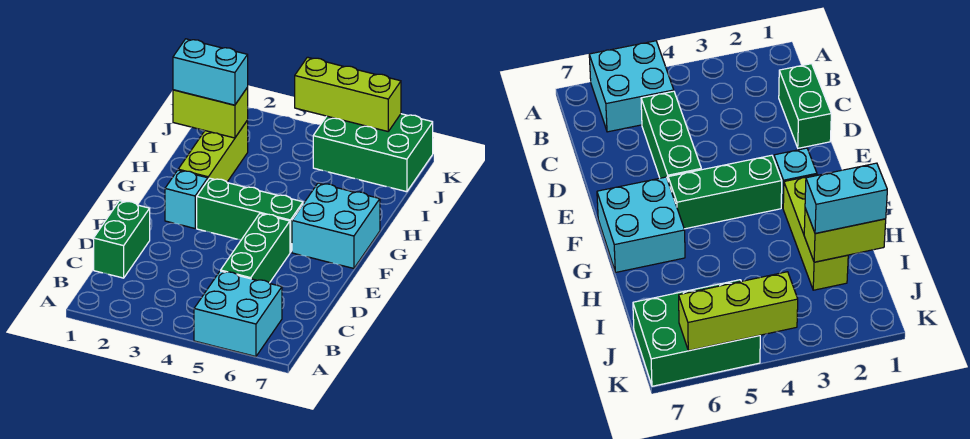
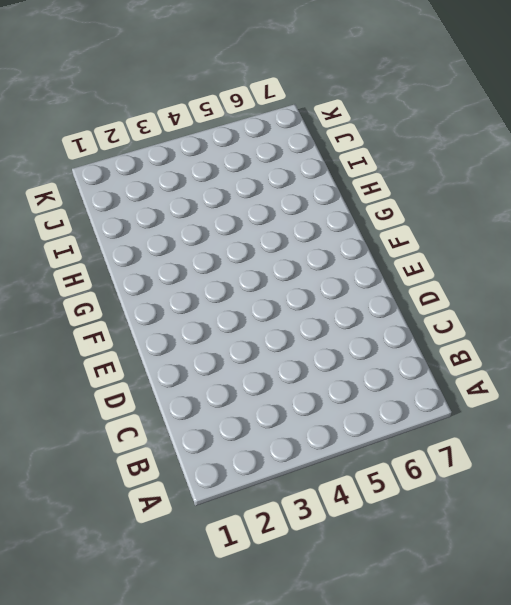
none -> cyan brick A5:B6 level 1
none -> green brick C1:D1 level 1

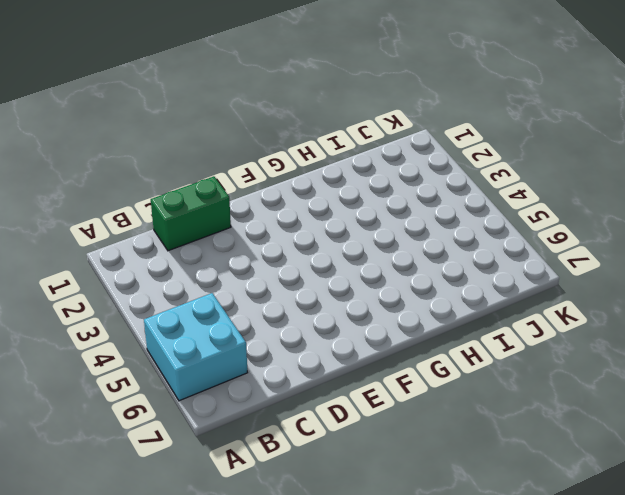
none -> green brick C5:E5 level 1
none -> cyan brick F2 level 1

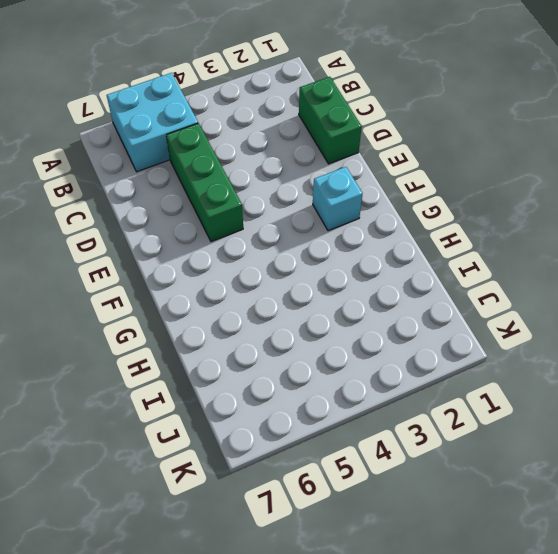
none -> green brick F3:F5 level 1
none -> cyan brick F6:G7 level 1

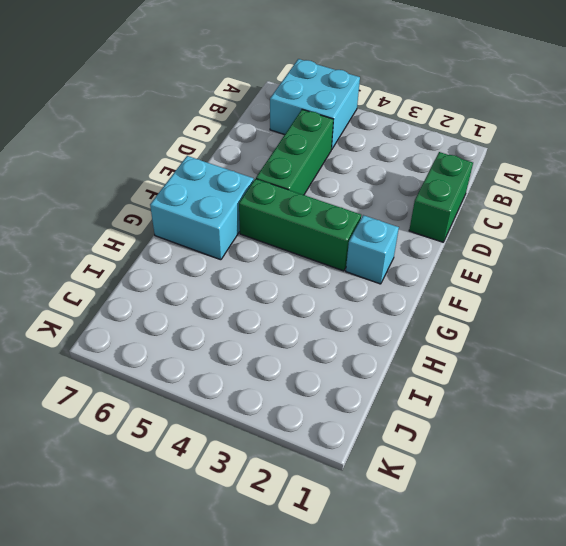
none -> lime brick G2:I2 level 1
none -> green brick J5:K7 level 1

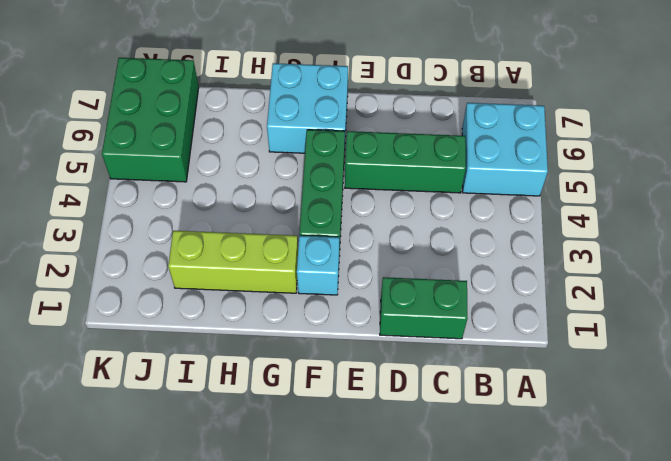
none -> lime brick I1:I2 level 2
none -> lime brick K4:K6 level 2

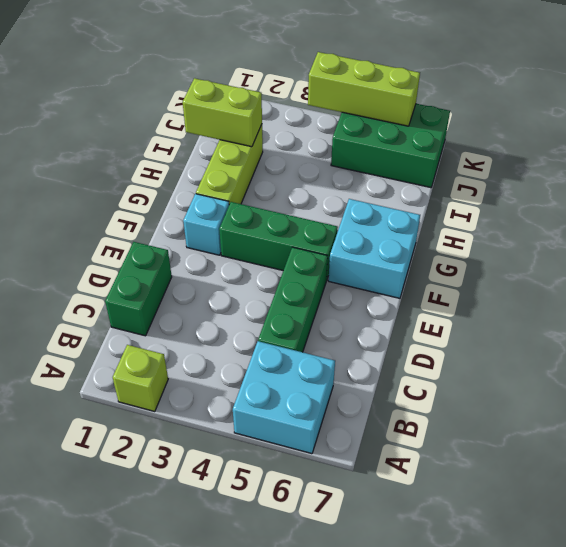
lime brick A2 level 1 -> none
none -> cyan brick I1:I2 level 3

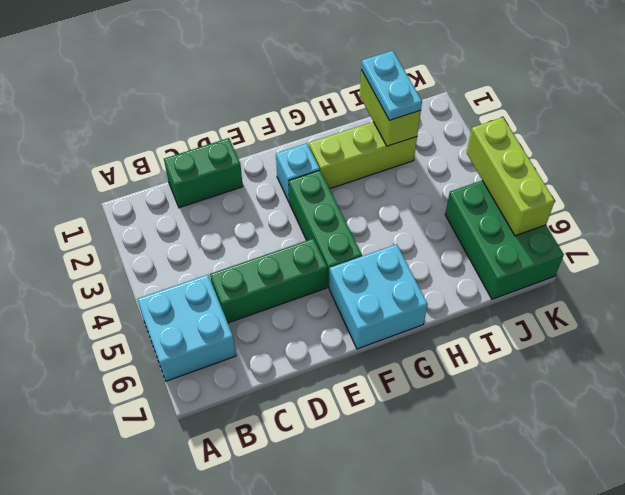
cyan plate I1:I2 level 3 -> cyan brick I1:I2 level 3

